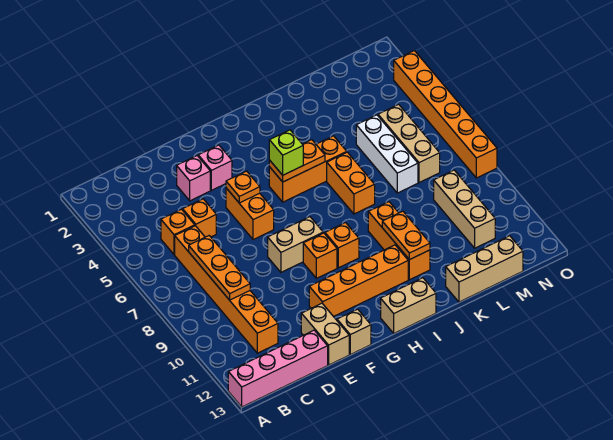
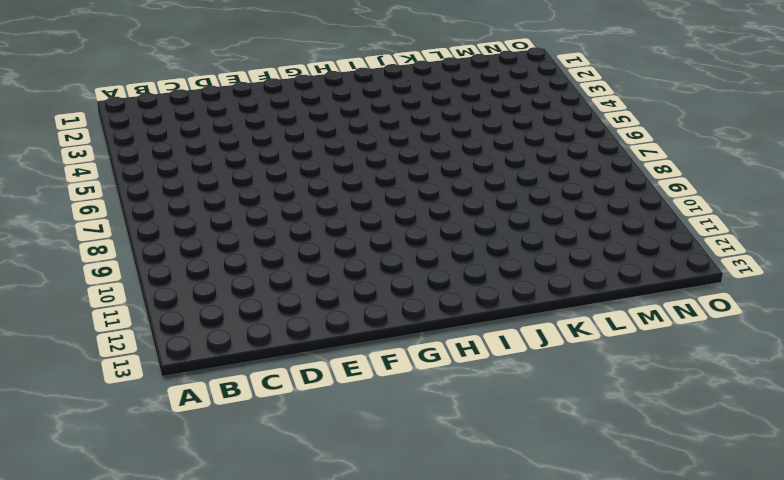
none -> pink brick A13:D13 level 1
none -> orange brick C5 level 1
none -> orange brick C6:C11 level 1

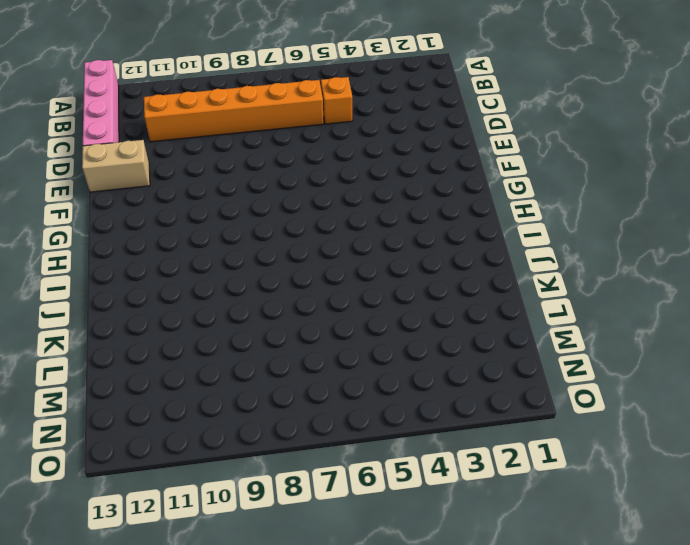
none -> orange brick D5 level 1
none -> pink brick E3 level 1
none -> pink brick F3 level 1

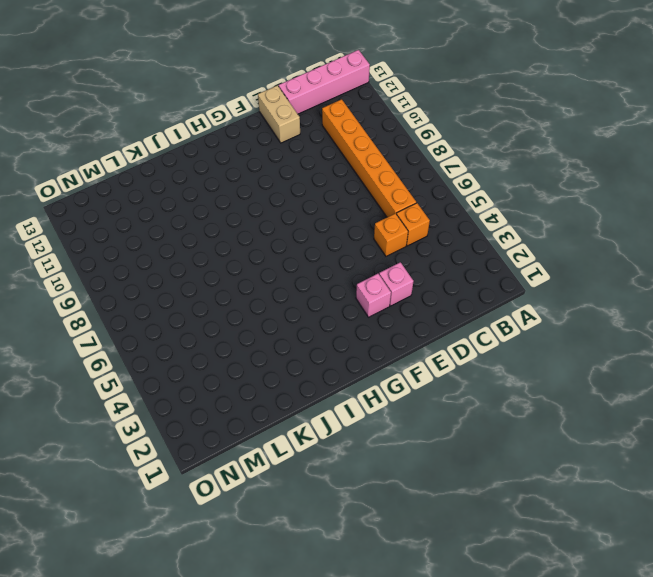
none -> orange brick F5:F6 level 1
none -> tan brick F8:G8 level 1
none -> orange brick F11:I11 level 1

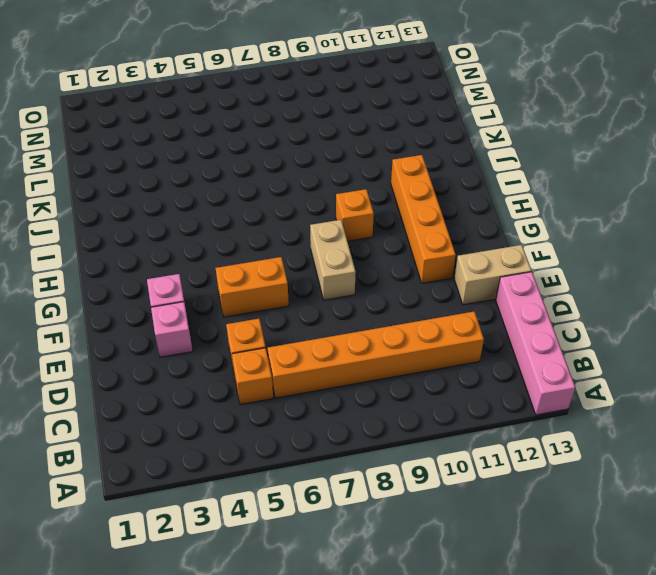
none -> tan brick F13 level 1
none -> orange brick G9 level 1
none -> orange brick H5:J5 level 1

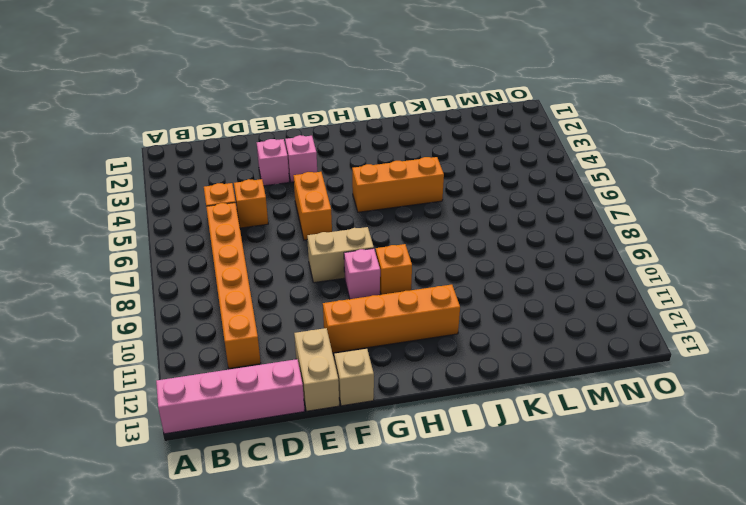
pink brick G9 level 1 -> orange brick G9 level 1
none -> tan brick H13:I13 level 1
none -> orange brick J6:J7 level 1
none -> orange brick J9:J11 level 1

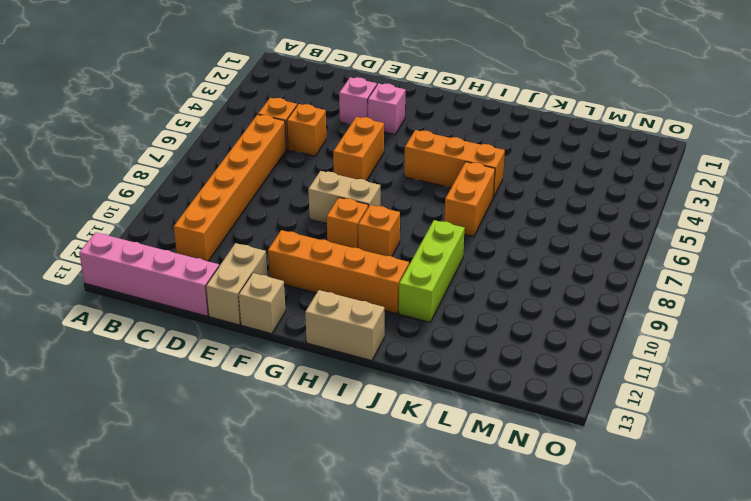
lime brick J9:J11 level 1 -> orange brick J9:J11 level 1
none -> tan brick K13:M13 level 1
none -> white brick L5:L7 level 1
none -> tan brick M5:M7 level 1

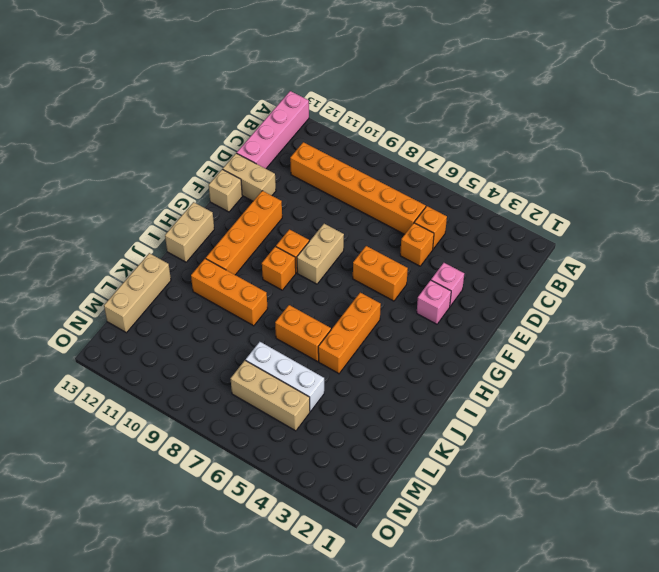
none -> tan brick M9:M11 level 1
none -> orange brick O3:O8 level 1
none -> orange plate C7:C9 level 2

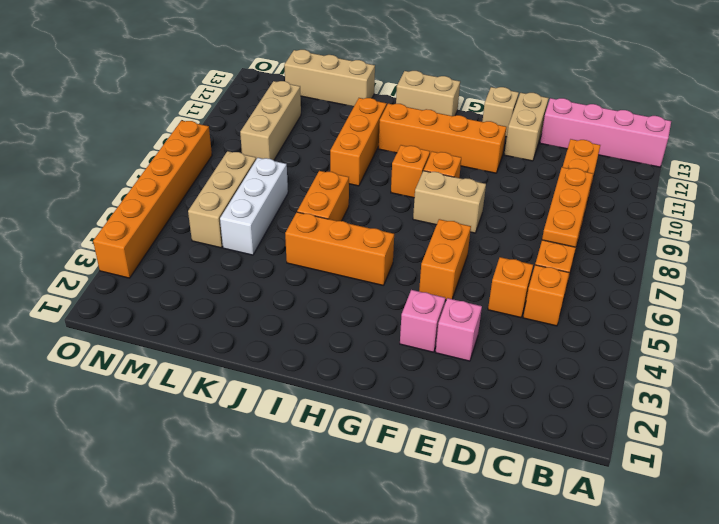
none -> orange plate F5 level 2
none -> orange plate H5:I5 level 2
none -> orange plate J10:J11 level 2

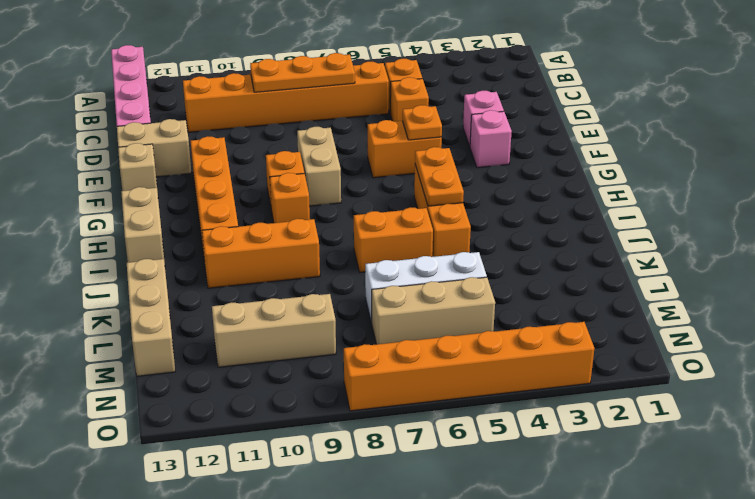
none -> orange plate J10:J11 level 2
none -> lime brick H5 level 3

